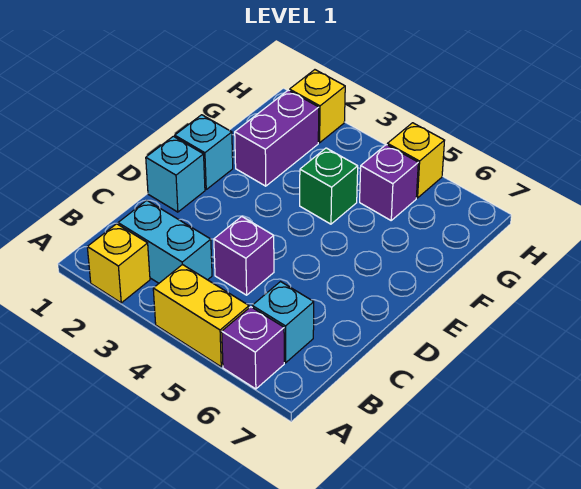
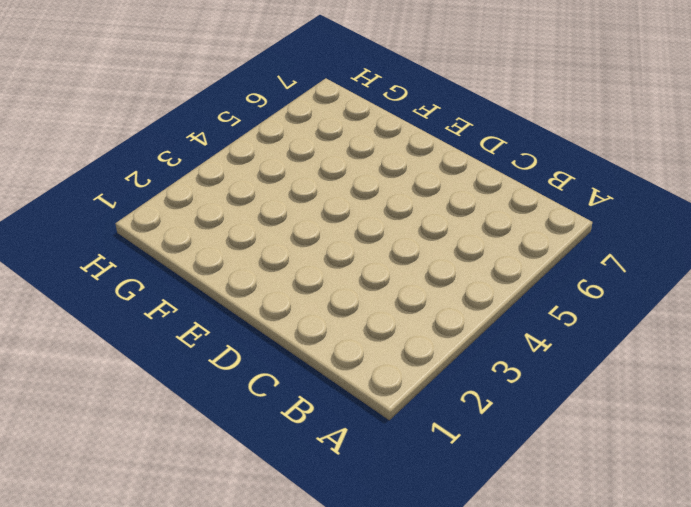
none -> yellow brick A2 level 1
none -> yellow brick A4:A5 level 1
none -> purple brick A6 level 1

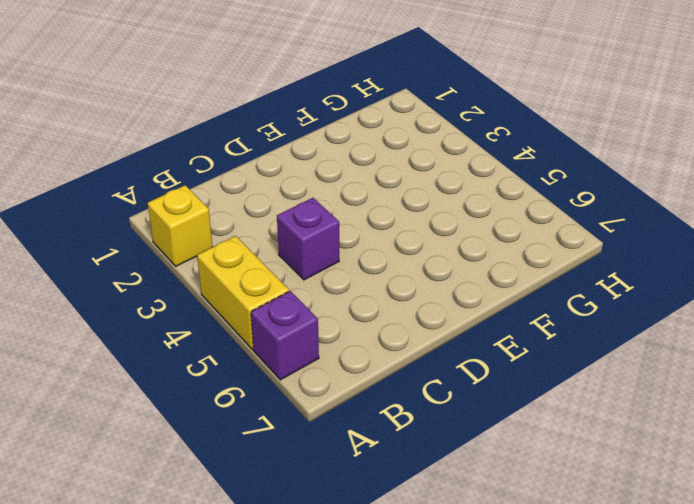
none -> cyan brick B2:B3 level 1
none -> cyan brick B6 level 1
none -> cyan brick D1 level 1

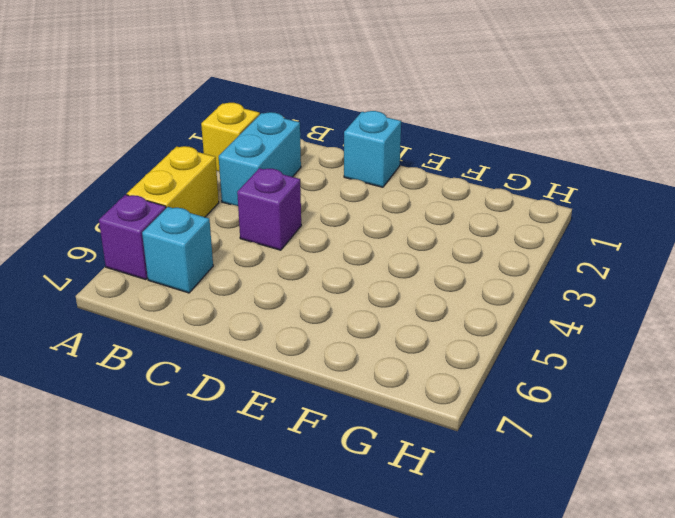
none -> cyan brick E1 level 1
none -> purple brick F2:G2 level 1
none -> green brick F4 level 1

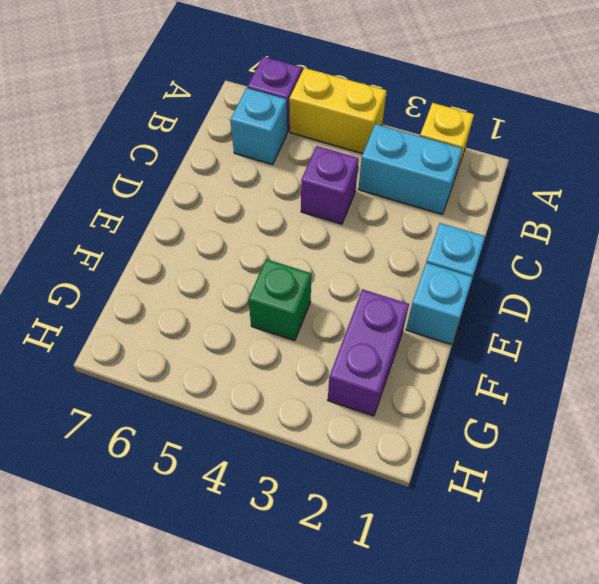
none -> purple brick G5 level 1
none -> yellow brick H2 level 1
none -> yellow brick H5 level 1

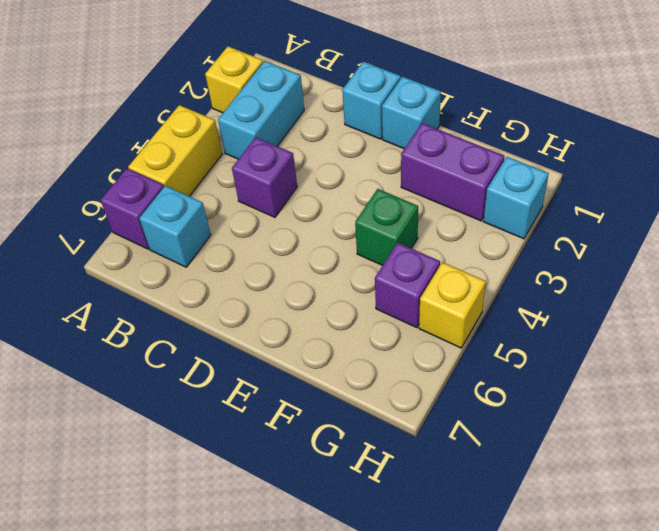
cyan brick H2 level 1 -> yellow brick H2 level 1

